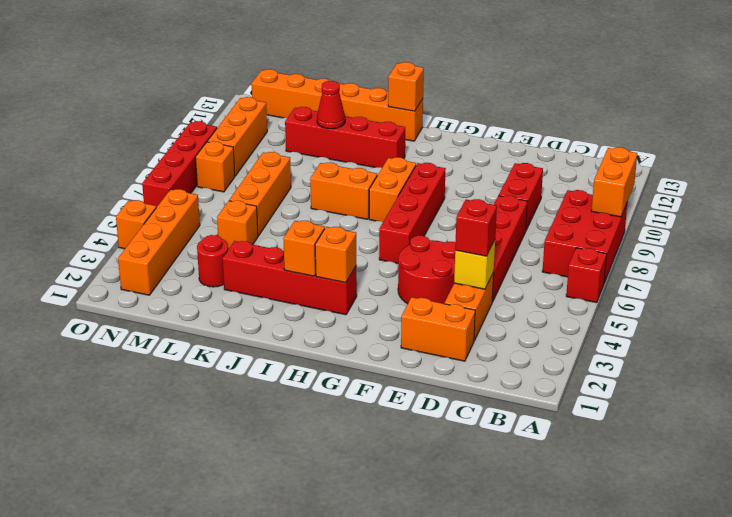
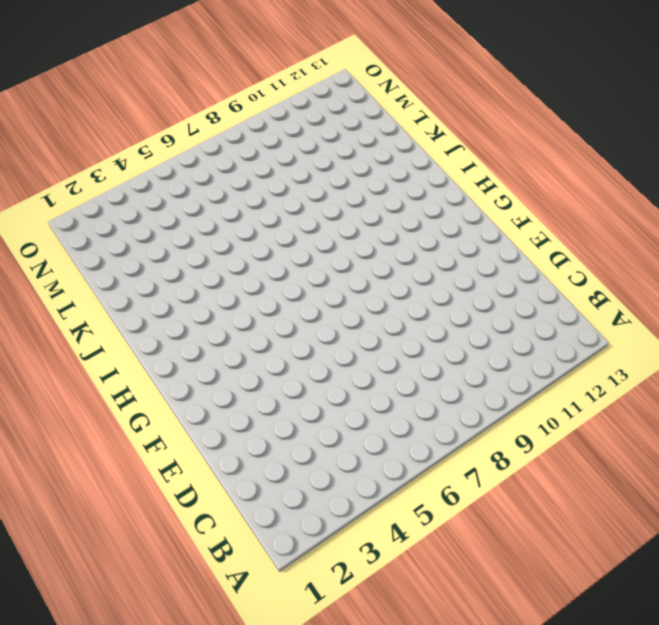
none -> red brick A6 level 1
none -> red brick A7:B9 level 1
none -> orange brick D2:E2 level 1

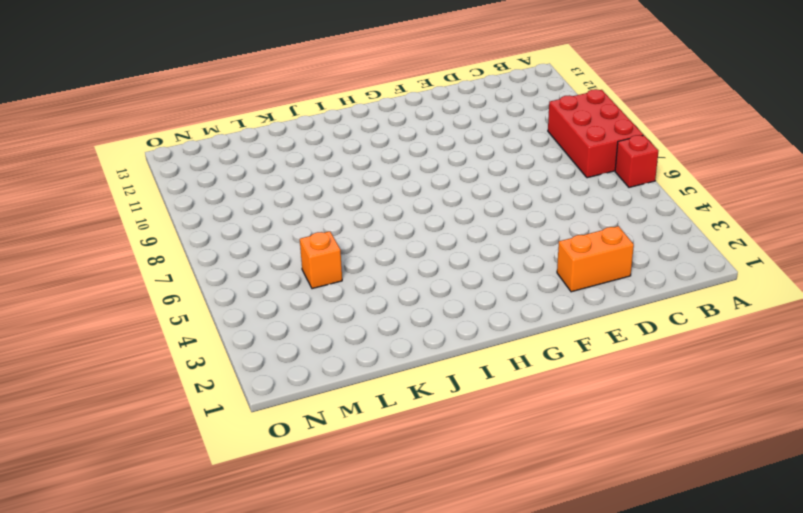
none -> orange brick D3:D4 level 1
none -> red brick D5:D8 level 1
none -> red brick D9:D10 level 1

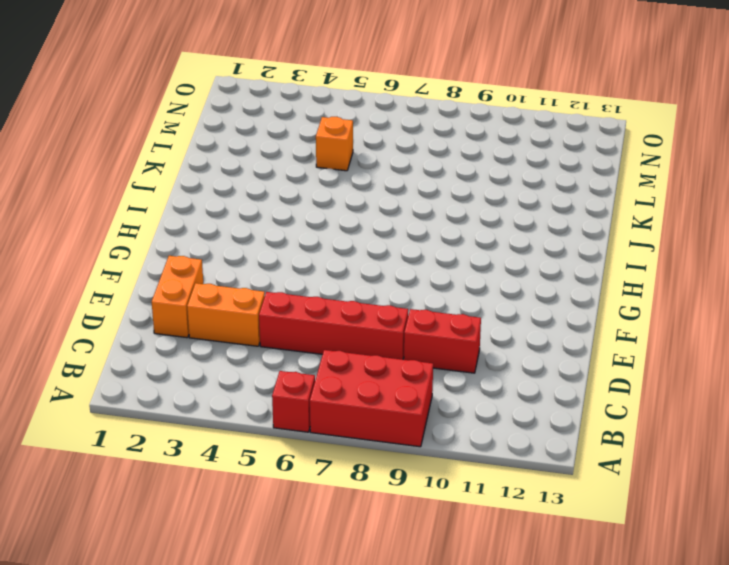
none -> red round brick E4:F5 level 1
none -> red brick G6:G9 level 1
none -> red brick H3:K3 level 1

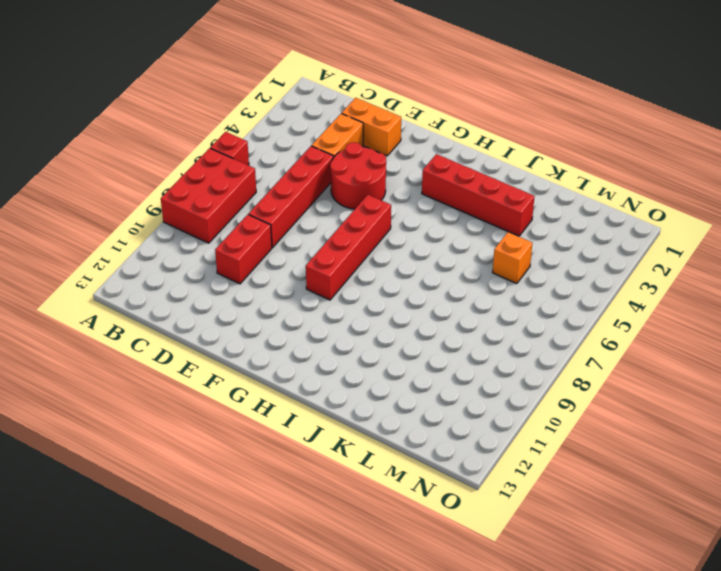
none -> orange brick H8:H9 level 1
none -> orange brick I8:J8 level 1
none -> red brick I11:L11 level 1

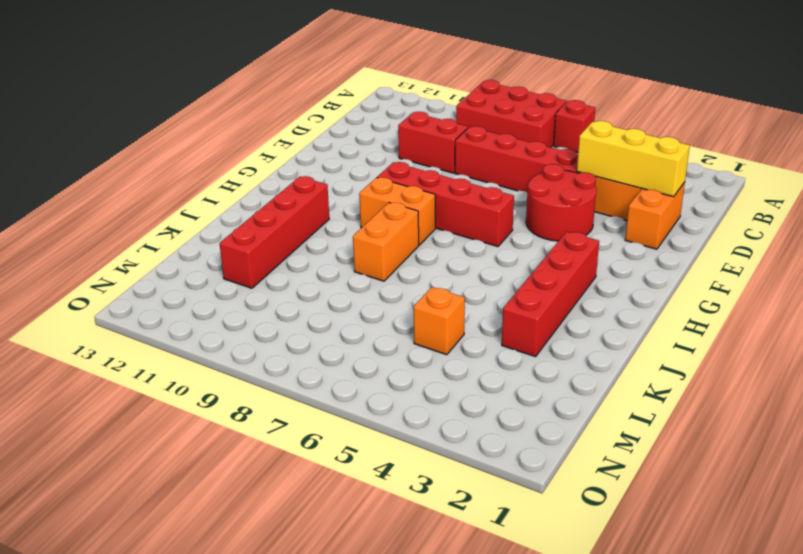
yellow brick D2:D4 level 2 -> yellow brick D4 level 2
none -> orange brick I13:N13 level 1
none -> red round brick L3 level 1
none -> orange brick L6:L8 level 1

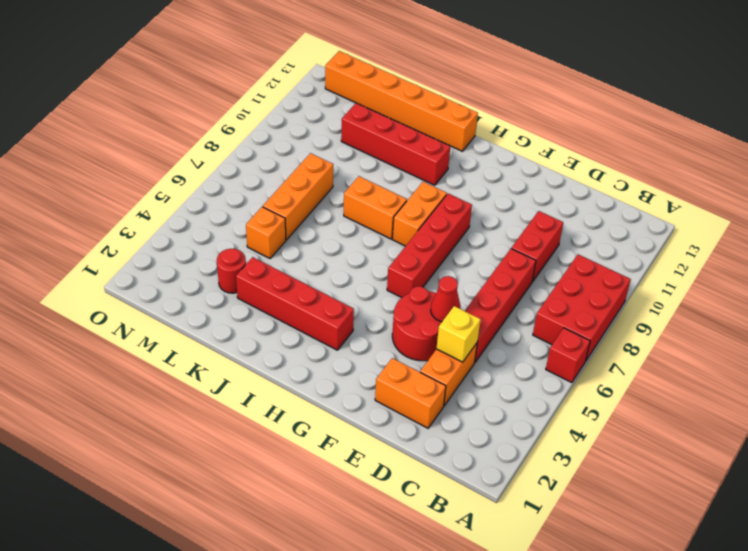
red cone E5 level 2 -> red cone K11 level 2
none -> orange brick N2:N5 level 1
none -> orange brick N8 level 1
none -> orange brick N9:N11 level 1

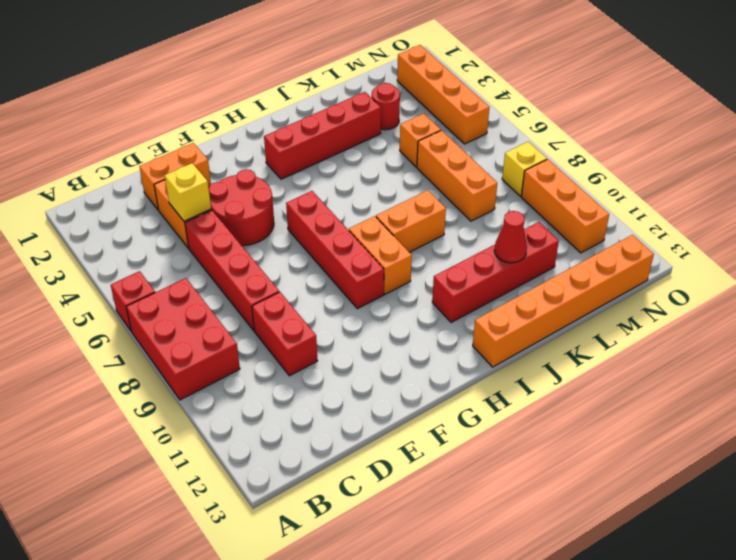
yellow brick N8 level 1 -> orange brick N8 level 1
none -> orange brick O4 level 1
none -> red brick O6:O9 level 1
none -> orange brick A9:A10 level 2

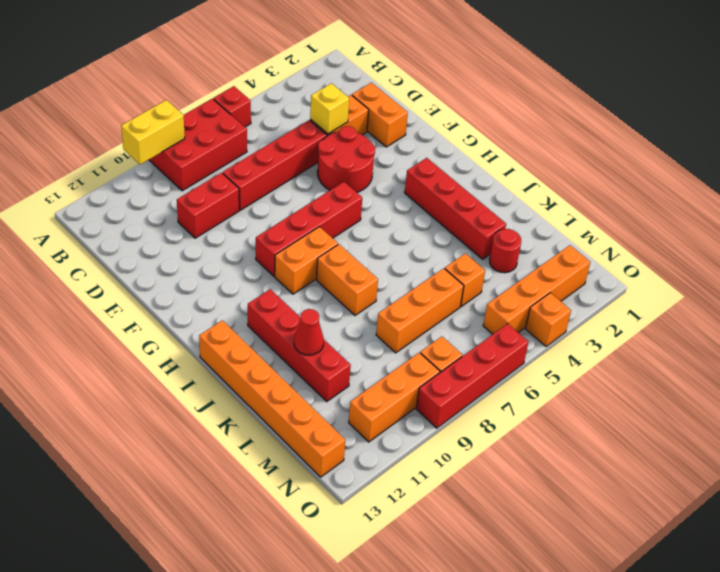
yellow brick A9:A10 level 2 -> orange brick A9:A10 level 2
none -> orange brick H3 level 2
none -> orange brick I3 level 2
none -> orange brick I13 level 2

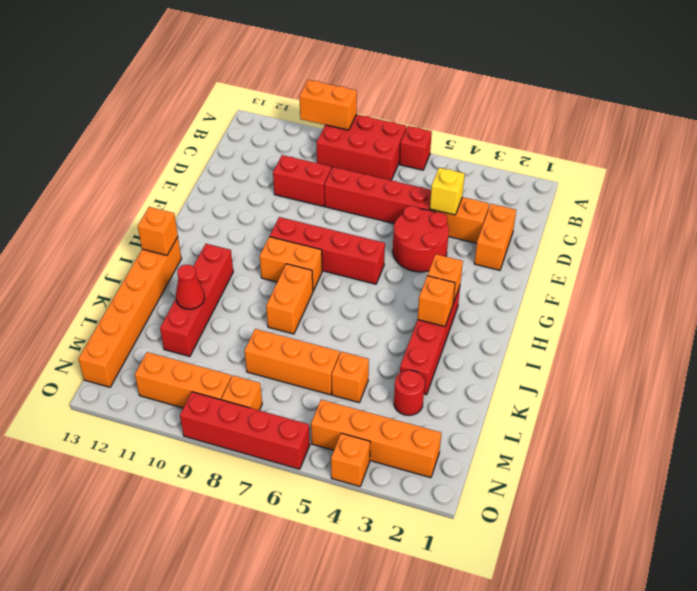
none -> red brick D4 level 3

